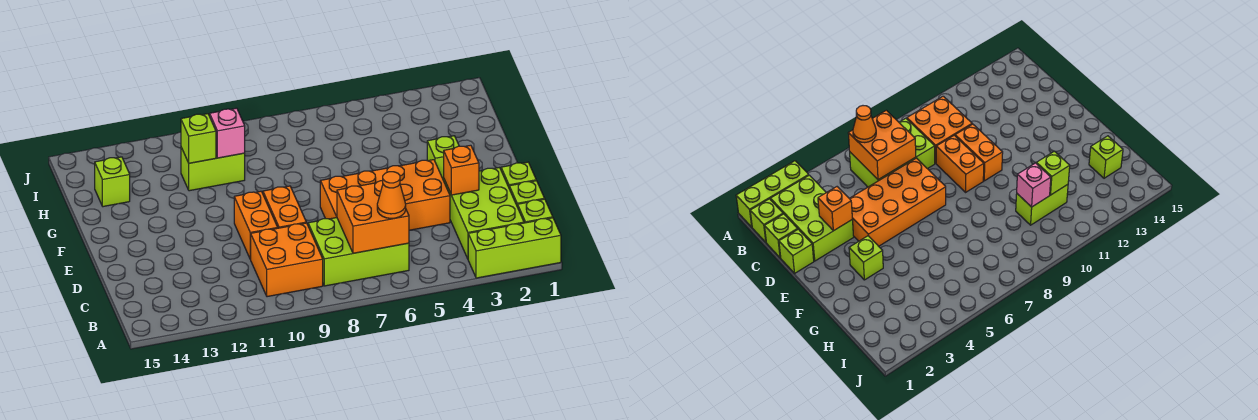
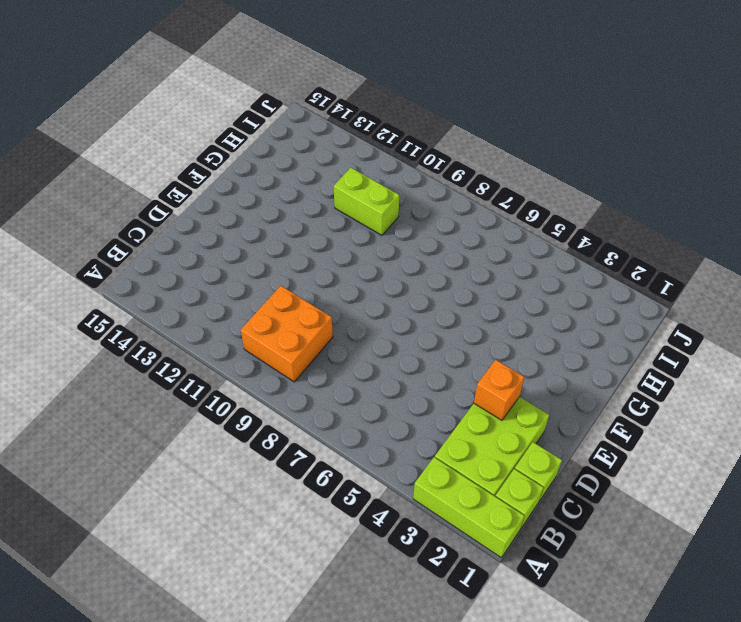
none -> lime brick B6:C8 level 1
none -> lime brick D1 level 1
none -> orange brick D4:E7 level 1

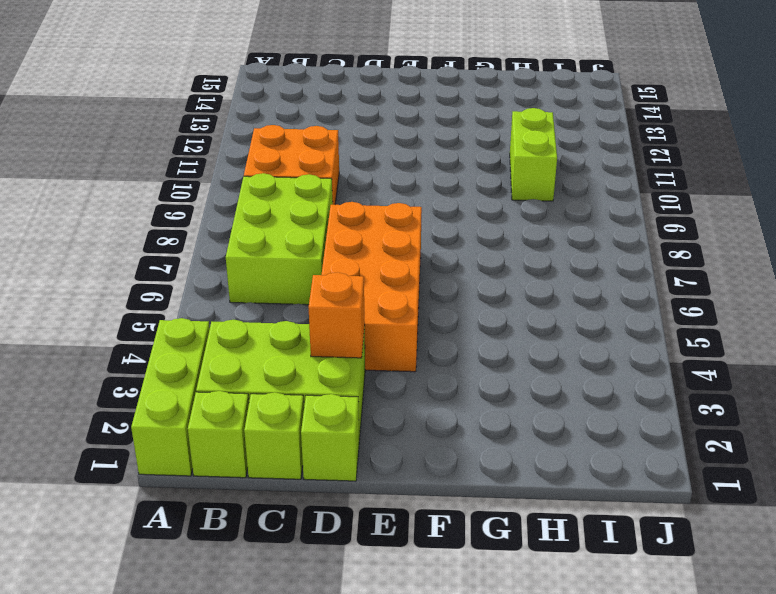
none -> orange brick D9:E9 level 1
none -> orange brick D10:E10 level 1
none -> lime brick F3 level 1

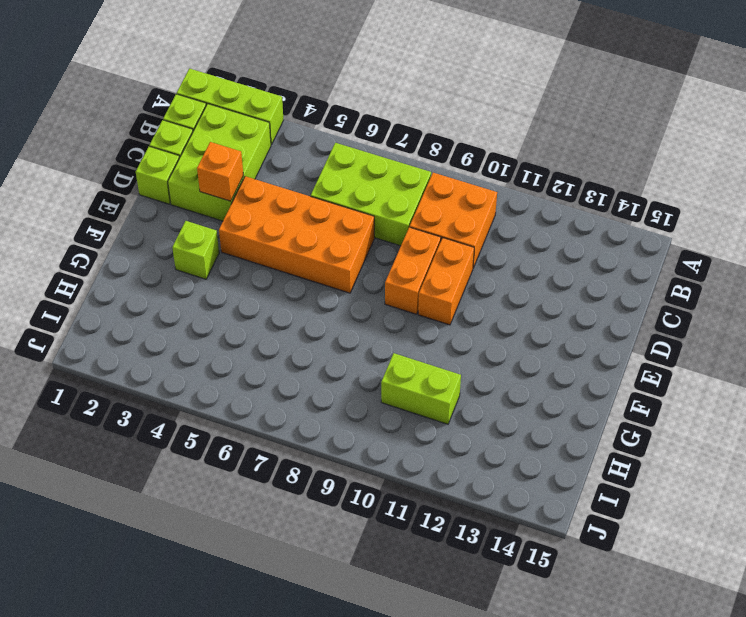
none -> lime brick H14 level 1
none -> orange brick B6:C7 level 2
none -> pink brick H10 level 2

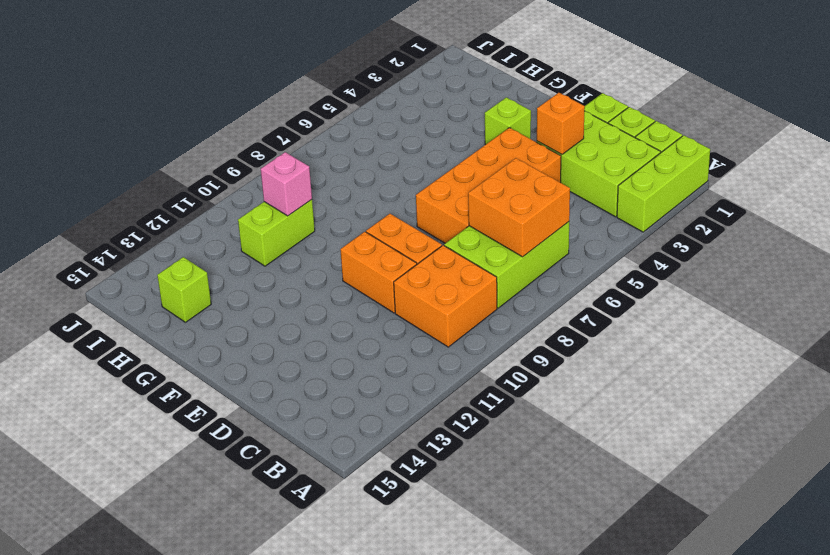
none -> lime brick H11 level 2
none -> orange cone B6 level 3

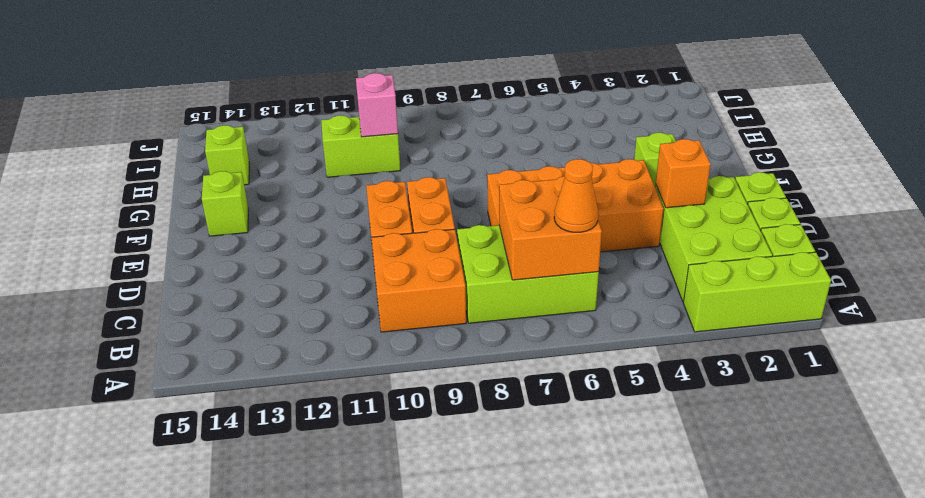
lime brick F14 level 1 -> lime brick H11 level 2

